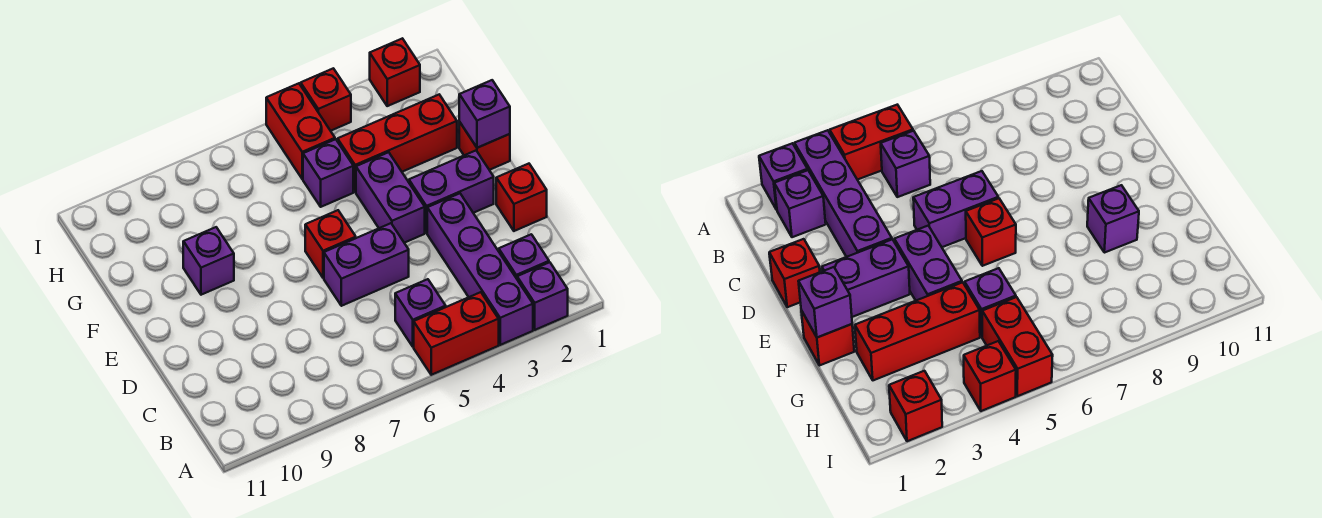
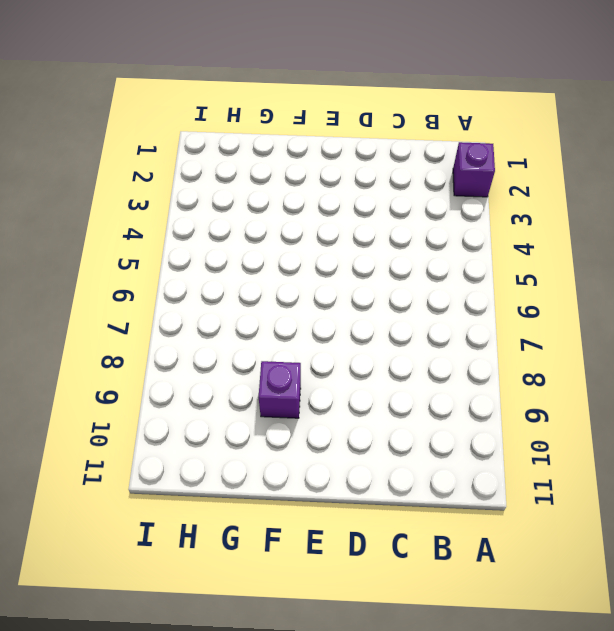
none -> purple brick A3:D3 level 1
none -> red brick A4:A5 level 1
none -> purple brick B2 level 1

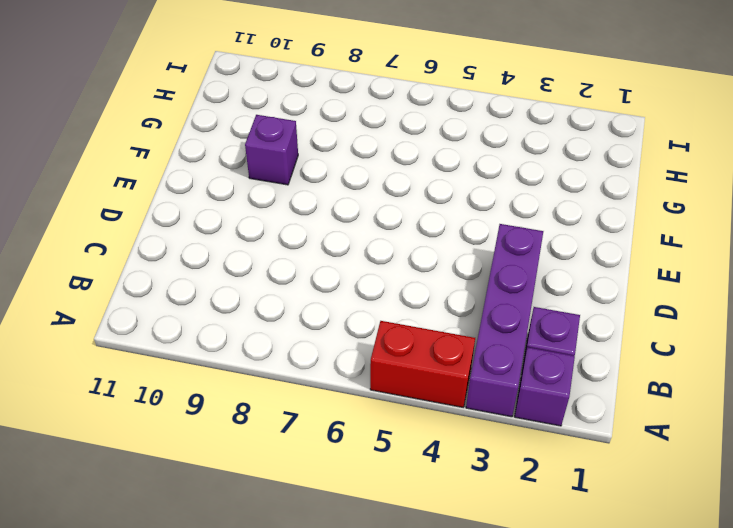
none -> purple brick B5 level 1
none -> red brick D1 level 1
none -> purple brick D5:D6 level 1

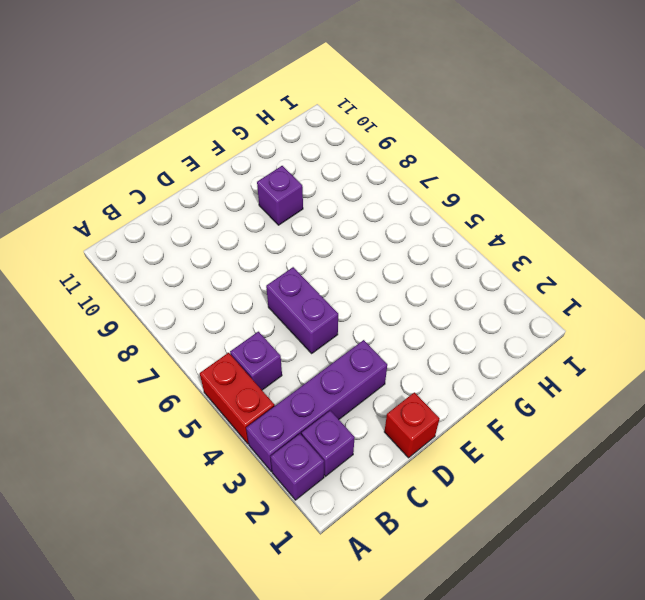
none -> purple brick E2:E3 level 1
none -> purple brick E4:F4 level 1
none -> red brick E6 level 1

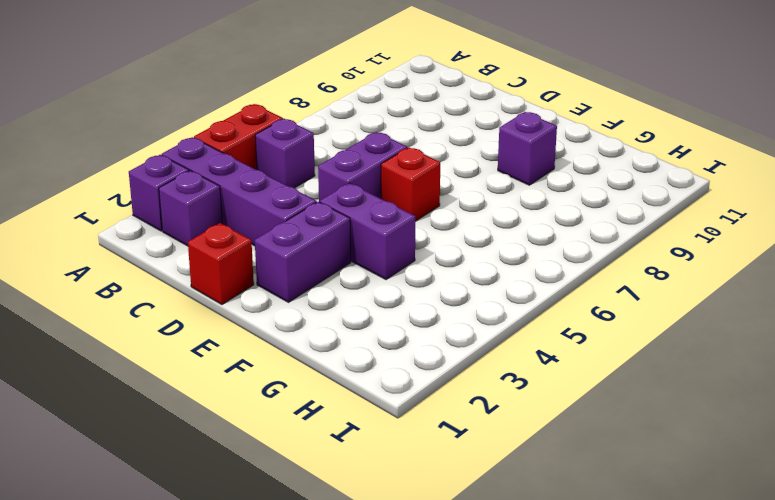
none -> red brick F1 level 1
none -> red brick G2:G4 level 1
none -> purple brick G5 level 1

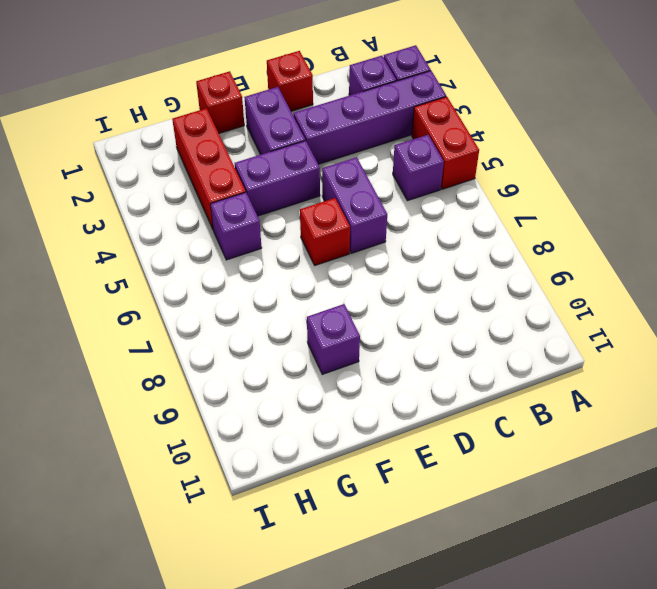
none -> red brick H5:I5 level 1
none -> red brick I2 level 1
none -> red brick I4 level 1

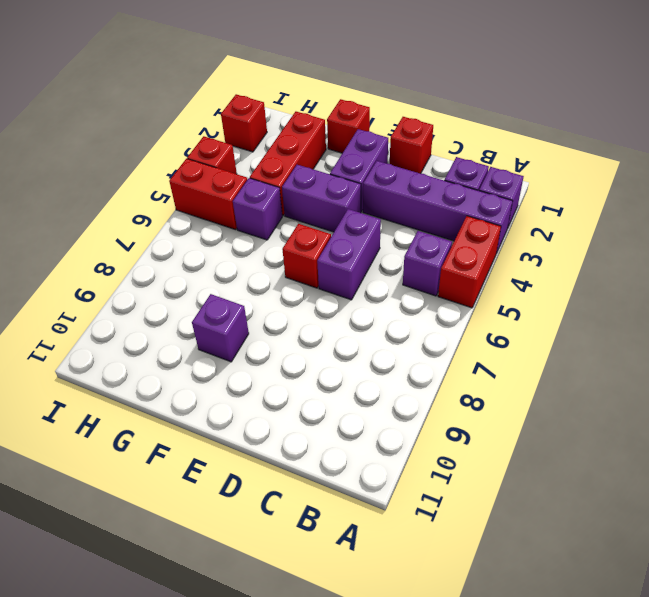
none -> purple brick F1 level 2

